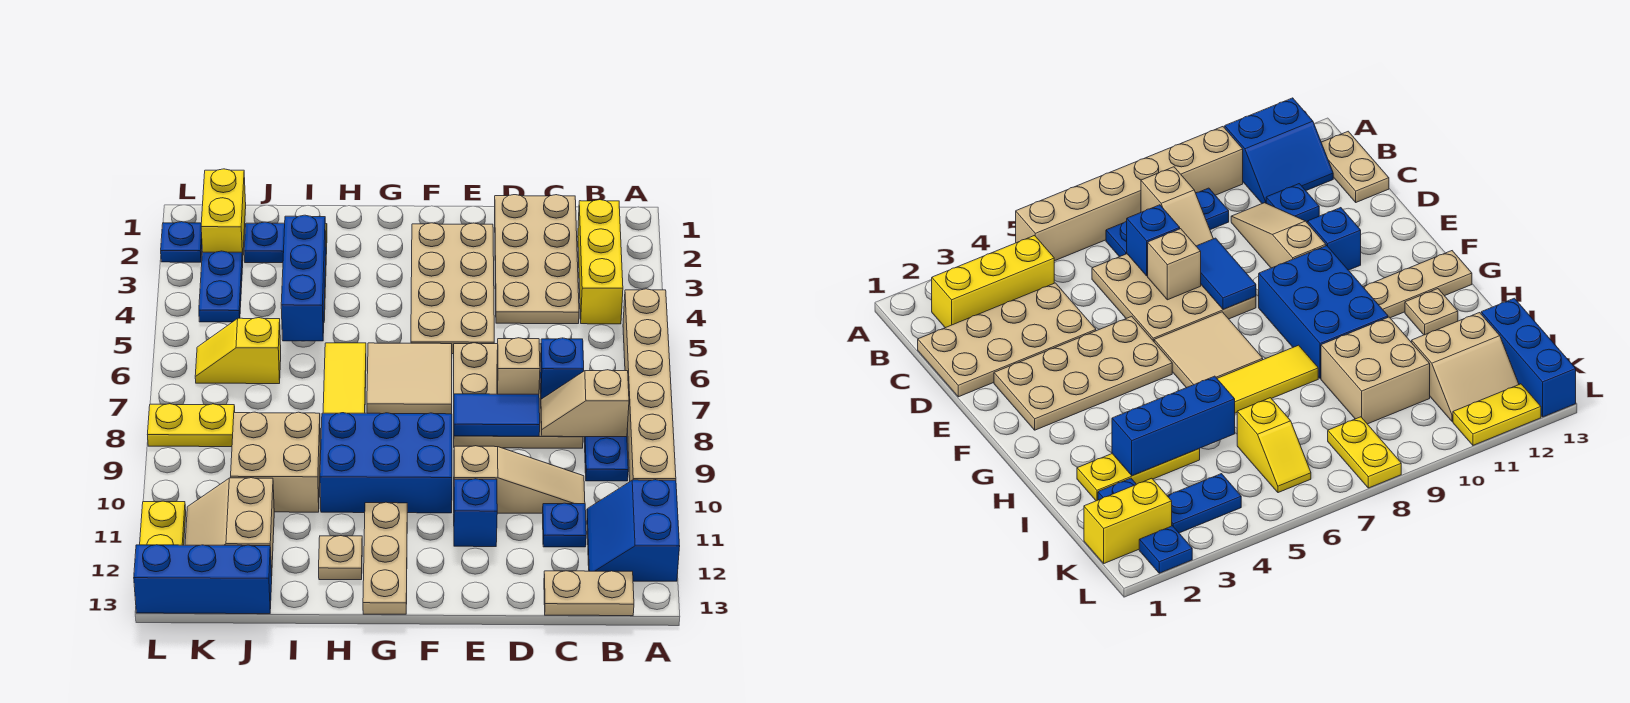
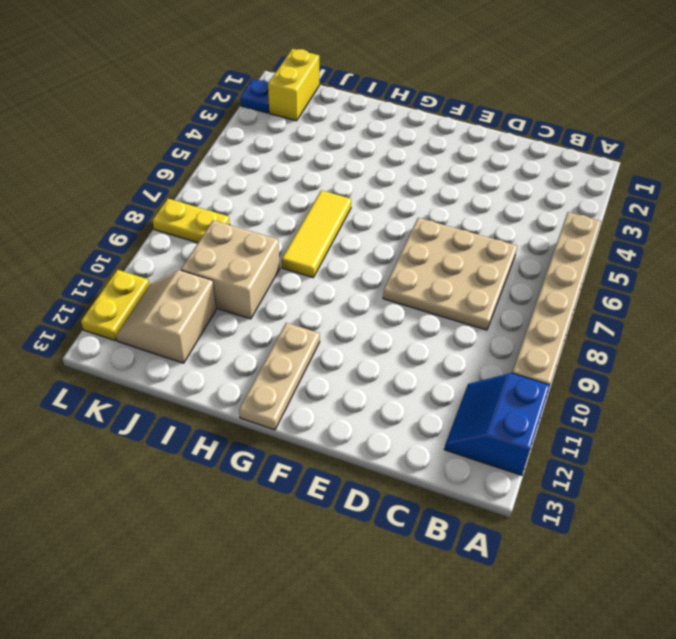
none -> yellow brick B2:B4 level 1
none -> blue plate B7:B9 level 1
none -> tan plate B13:C13 level 1
none -> tan plate C1:D4 level 1

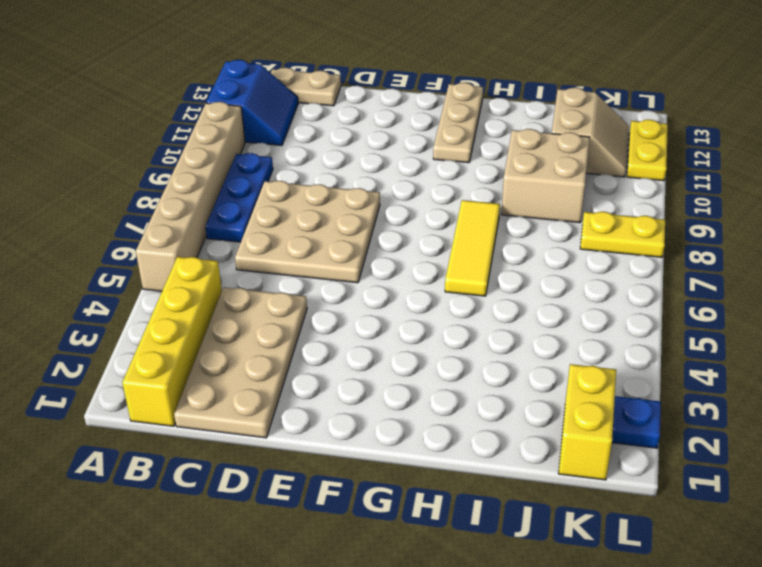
yellow brick B1:B4 level 1 -> yellow brick B2:B4 level 1
none -> tan slope C10:E10 level 1 top E
none -> blue plate C11 level 1
none -> tan plate E2:F5 level 1
none -> blue brick E11 level 1

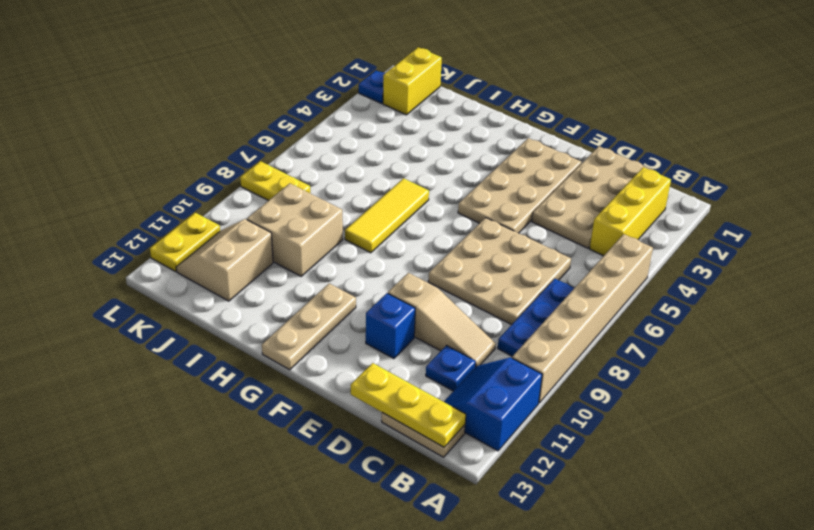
yellow plate B13:D13 level 2 -> yellow plate I2:I4 level 1
none -> tan tile F6:G7 level 1
none -> blue brick F9:H10 level 1
none -> tan plate H12 level 1
none -> blue plate J2 level 1

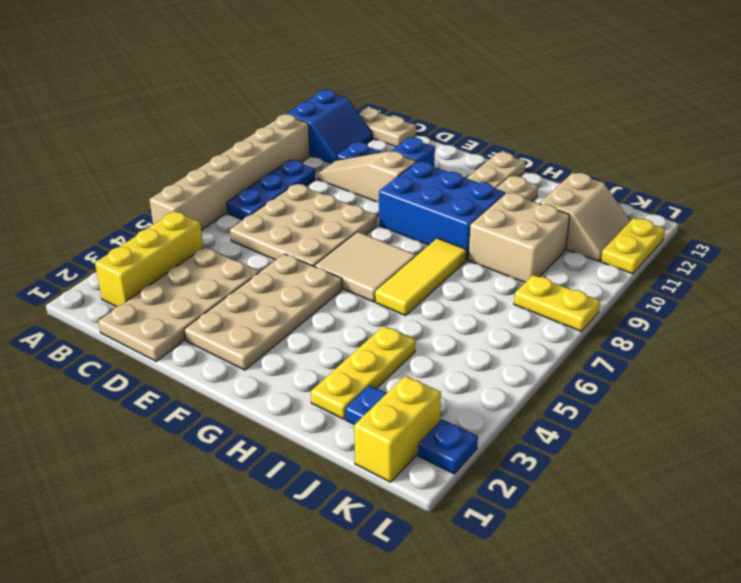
none -> yellow slope J6:K6 level 1 top J
none -> blue brick J13:L13 level 1
none -> blue plate K3:K4 level 1
none -> tan slope B8:C8 level 2 top B

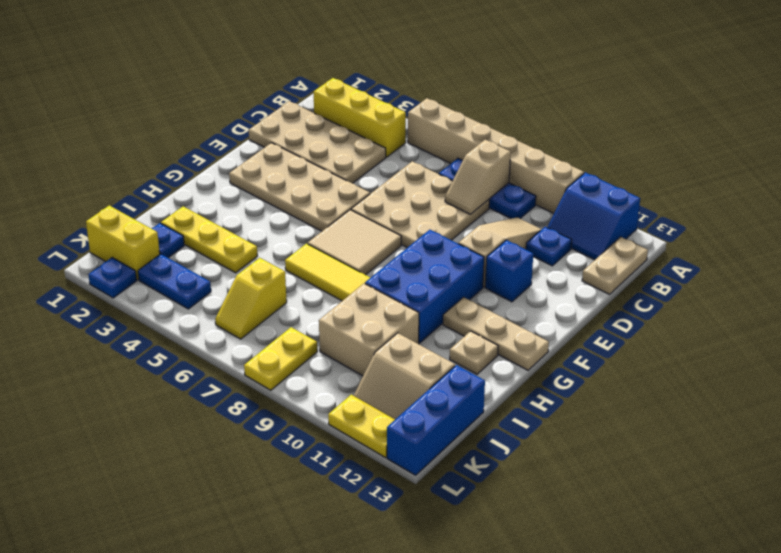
none -> blue brick C7 level 2
none -> tan brick D7 level 2
none -> blue tile D8:E8 level 2
none -> blue brick I3:I5 level 2

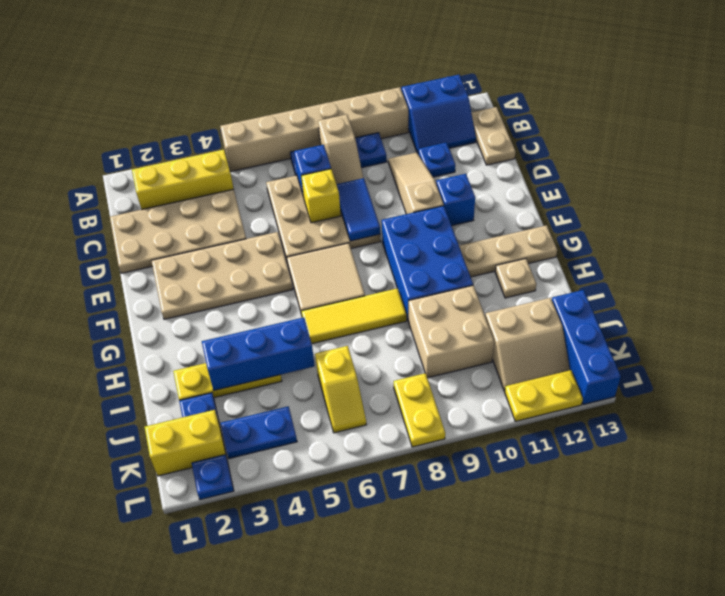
yellow brick D7 level 2 -> tan brick D7 level 2

